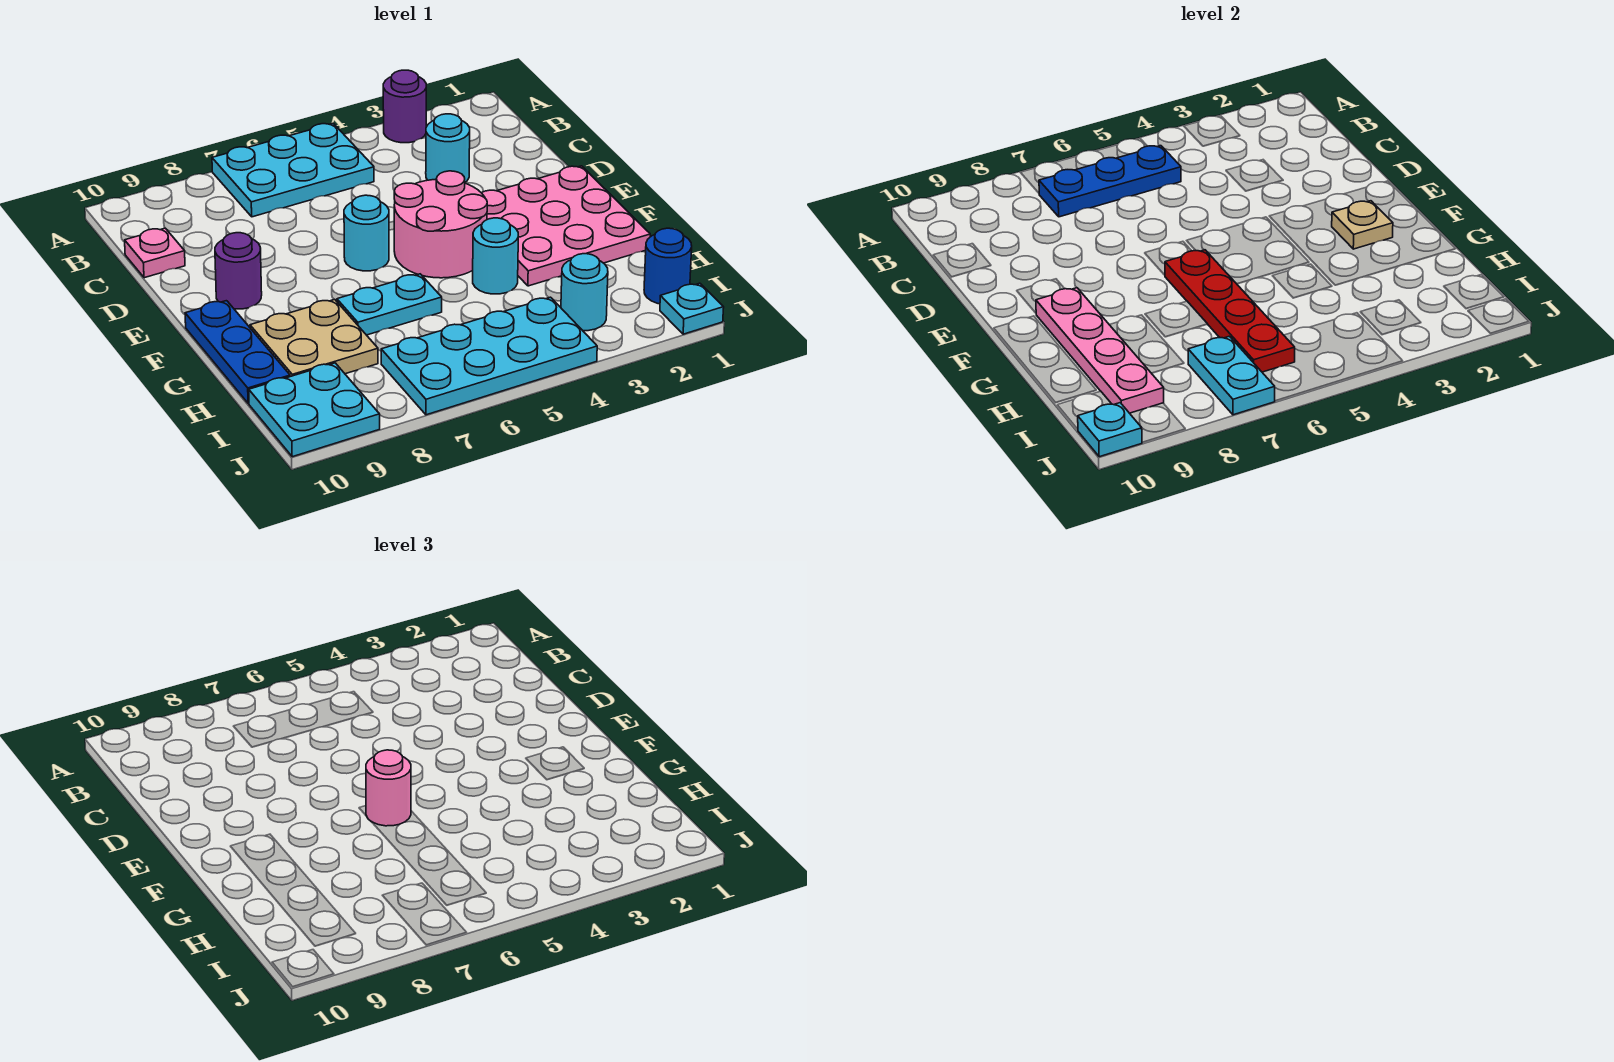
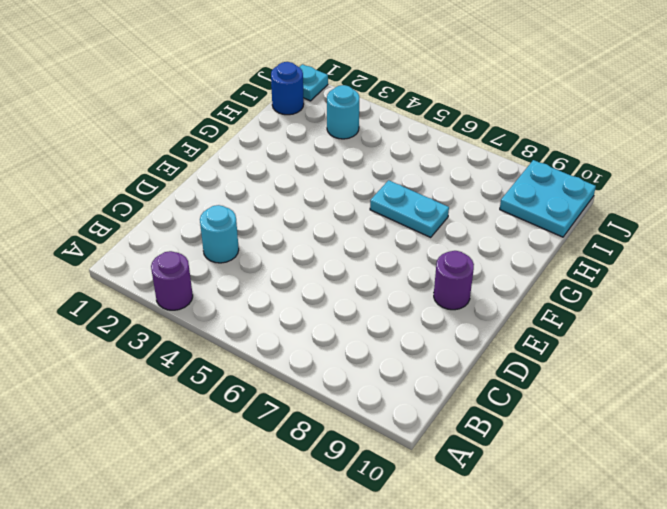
none -> cyan plate A5:B7 level 1
none -> pink plate C10 level 1
none -> pink plate E1:G3 level 1

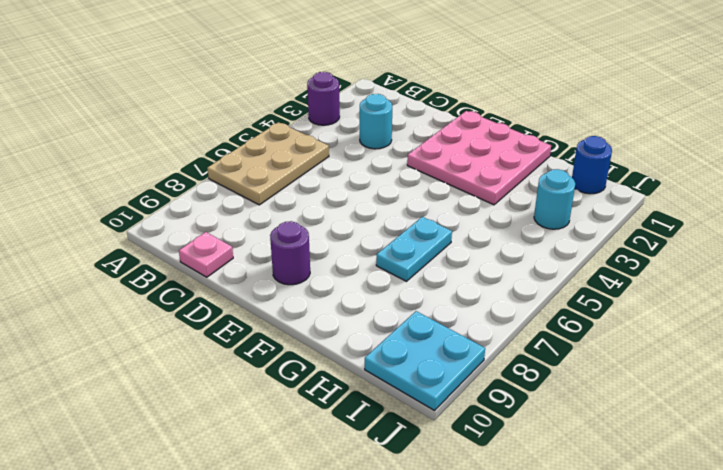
tan plate A5:B7 level 1 -> cyan plate A5:B7 level 1
none -> pink round brick E4:F5 level 1
none -> cyan round brick E6 level 1
none -> blue plate F10:H10 level 1

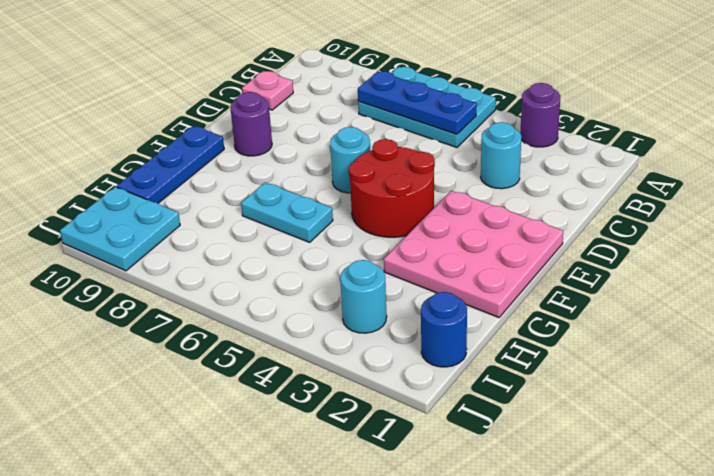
red round brick E4:F5 level 1 -> pink round brick E4:F5 level 1
none -> cyan round brick G4 level 1
none -> tan plate G8:H9 level 1
none -> cyan plate I4:J7 level 1

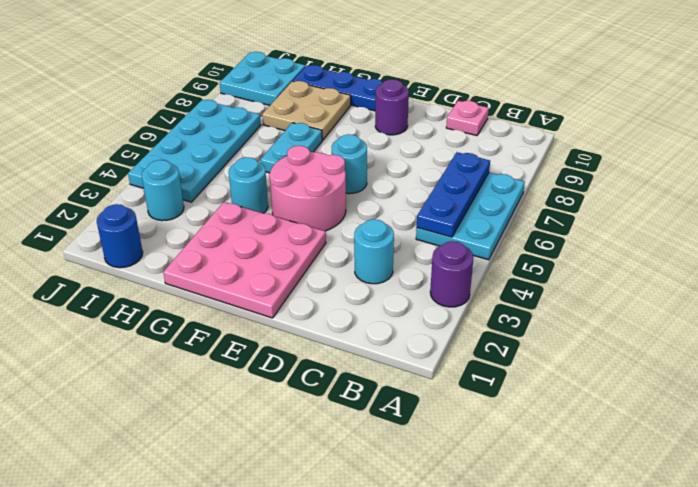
none -> cyan plate J1 level 1
none -> tan plate F2 level 2
none -> red plate F6:I6 level 2

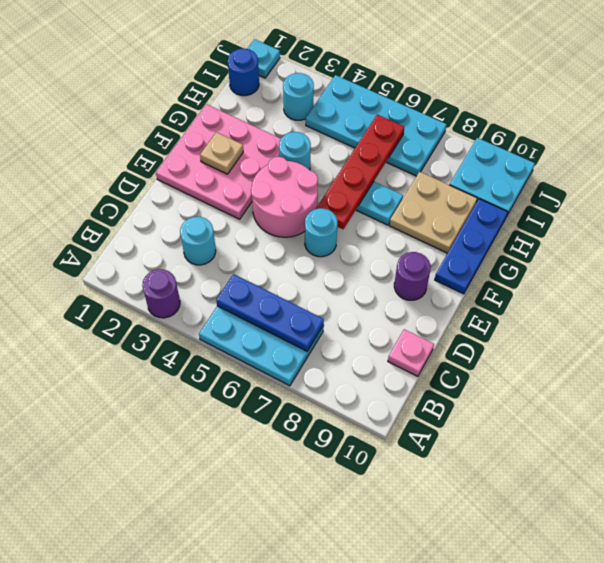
none -> pink plate F9:I9 level 2
none -> cyan plate I7:J7 level 2
none -> cyan plate J10 level 2

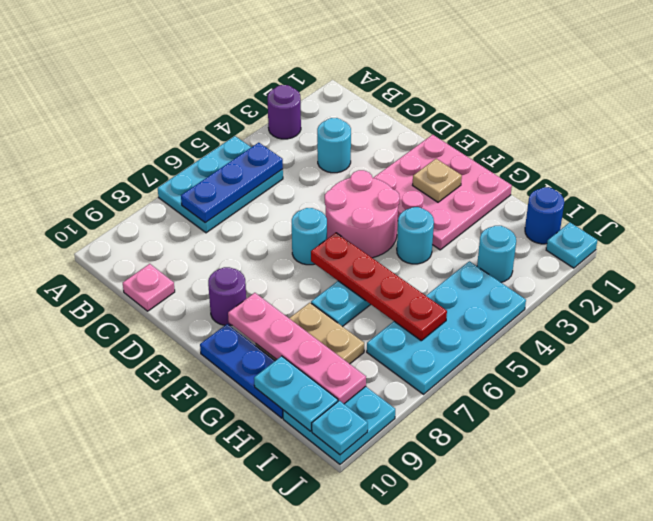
cyan plate H10:I10 level 2 -> cyan plate I7:J7 level 2
none -> pink round brick F6 level 3

